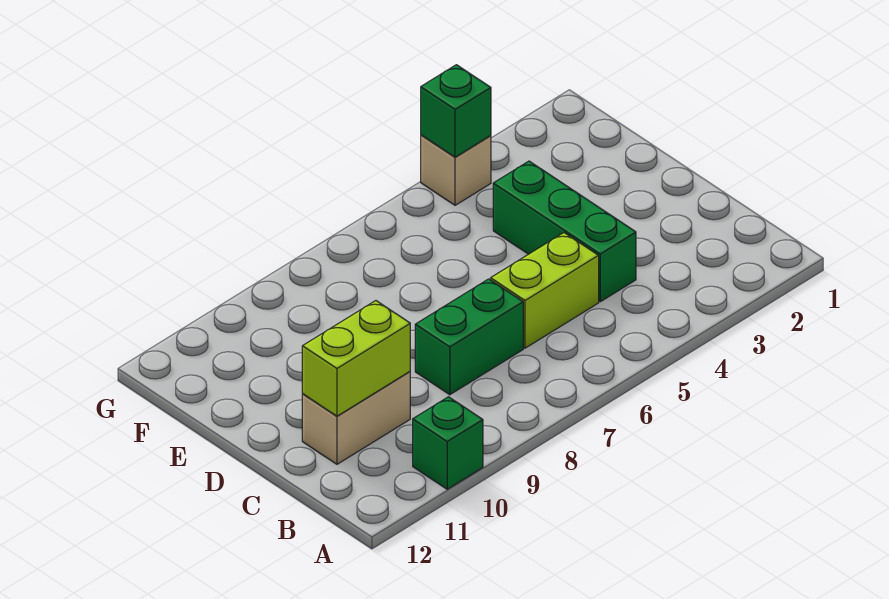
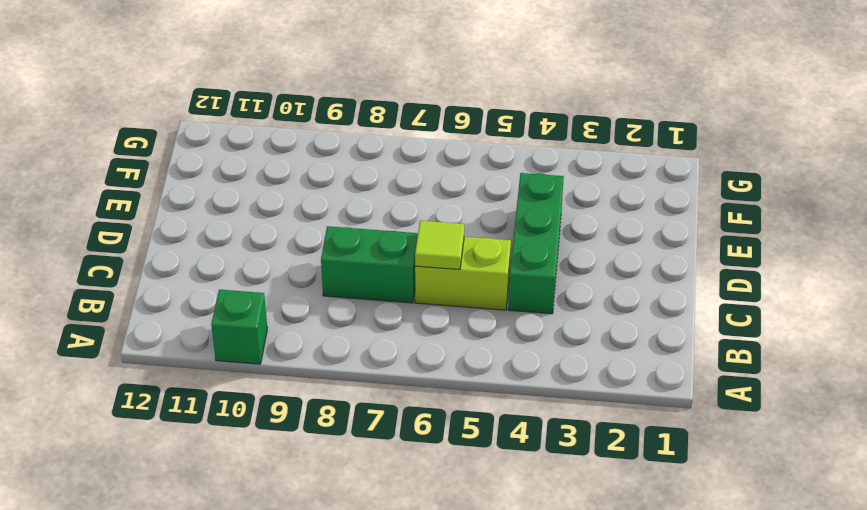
lime tile C6 level 2 -> none
none -> tan brick C10:C11 level 1
none -> tan brick G4 level 1

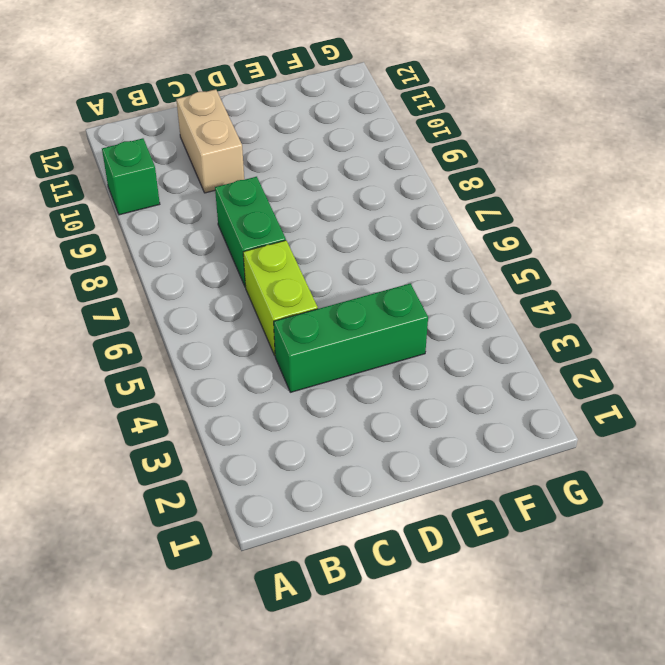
none -> tan brick G4 level 1
none -> lime brick C10:C11 level 2

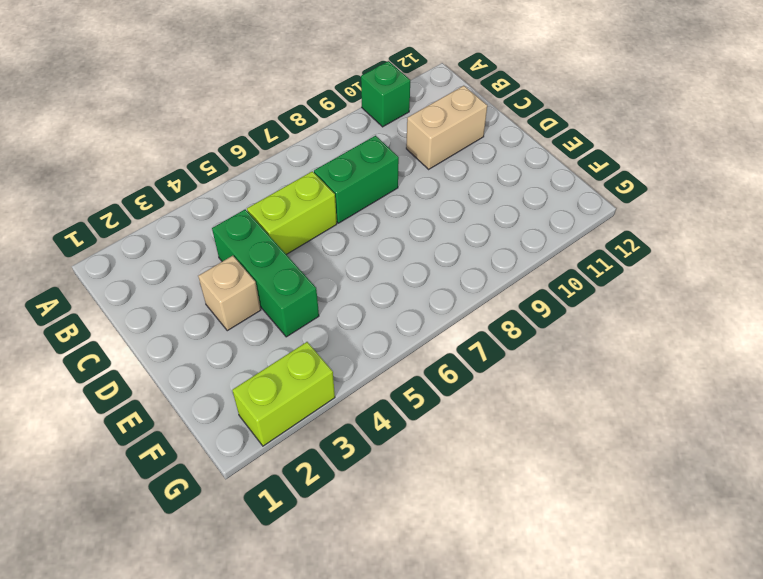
tan brick D3 level 1 -> tan brick G4 level 1
lime brick G2:G3 level 1 -> lime brick C10:C11 level 2
none -> green brick G4 level 2

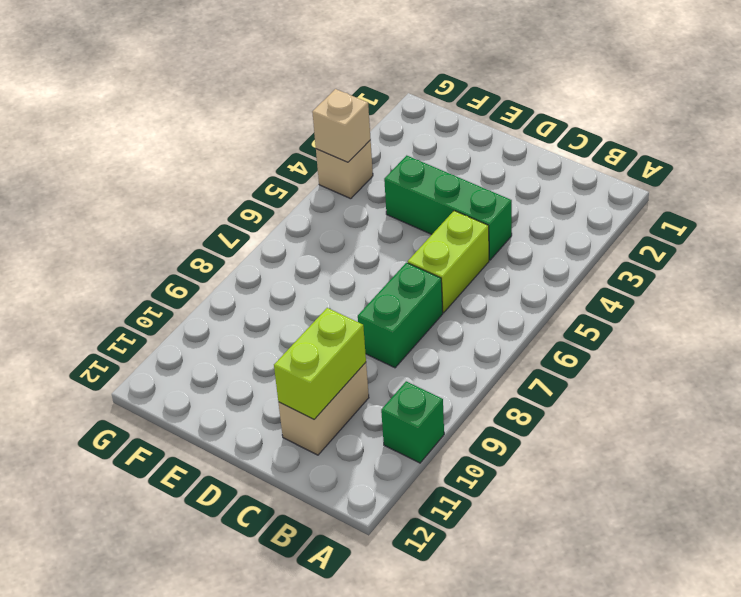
tan brick G4 level 2 -> green brick G4 level 2

